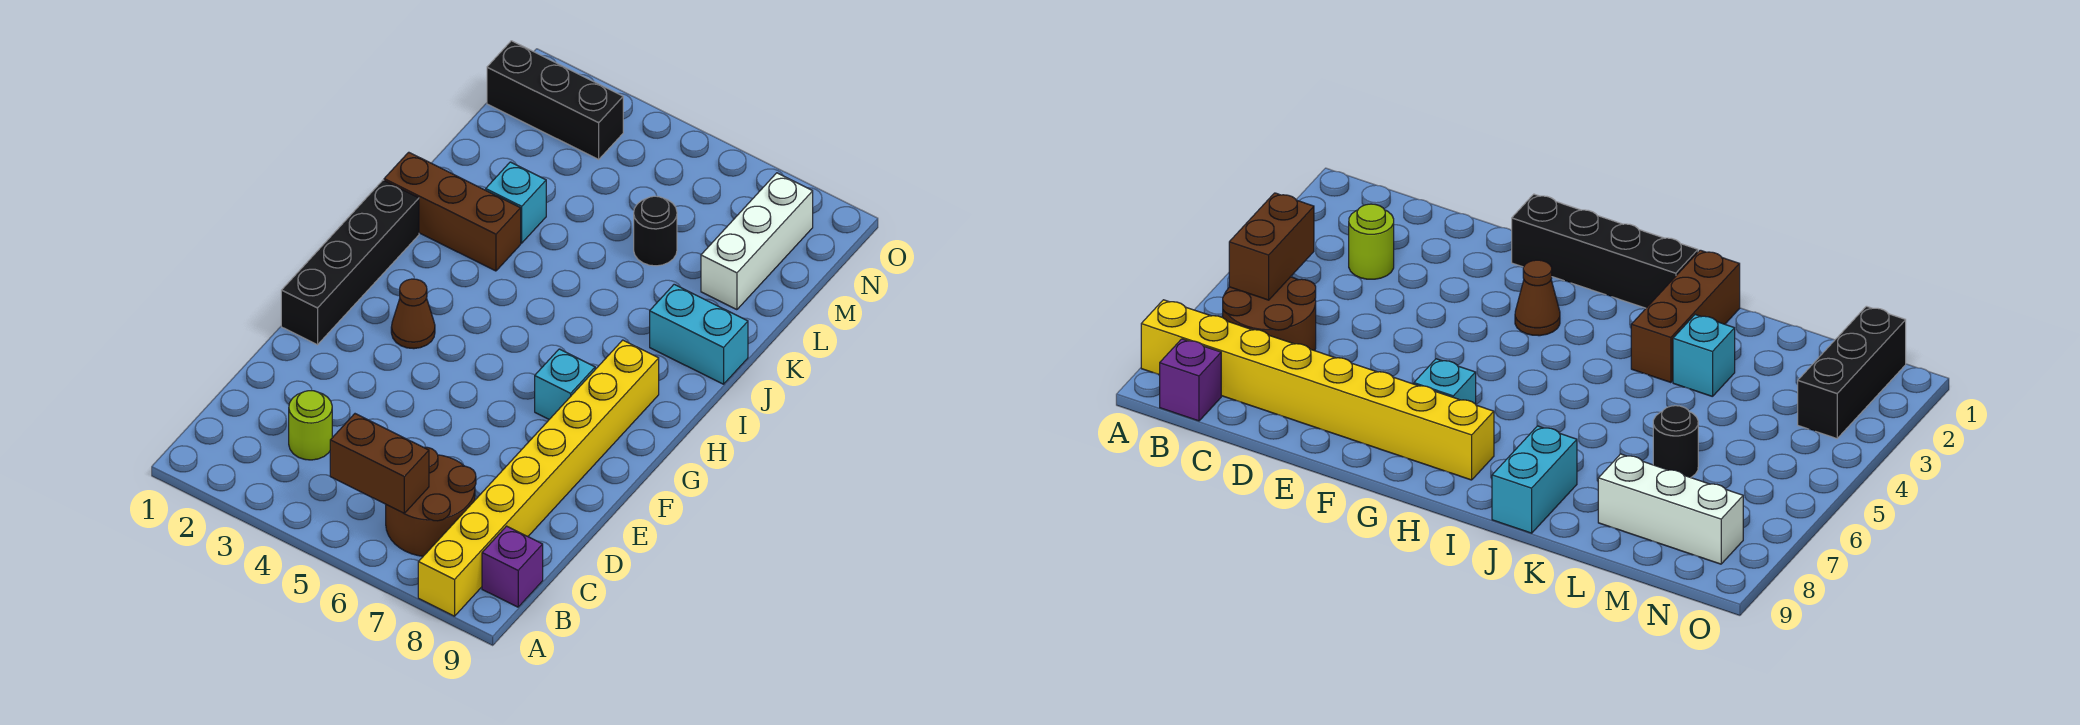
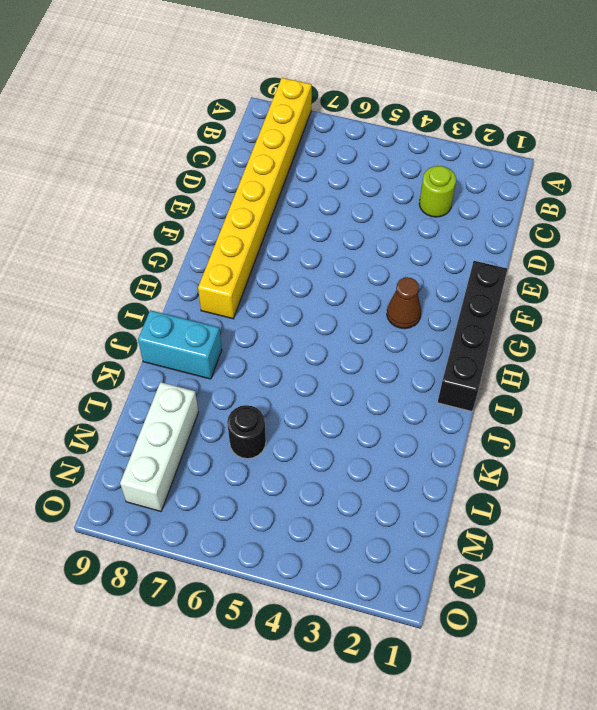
none -> brown round brick B6:C7 level 1
none -> purple brick B9 level 1
none -> cyan brick G7 level 1

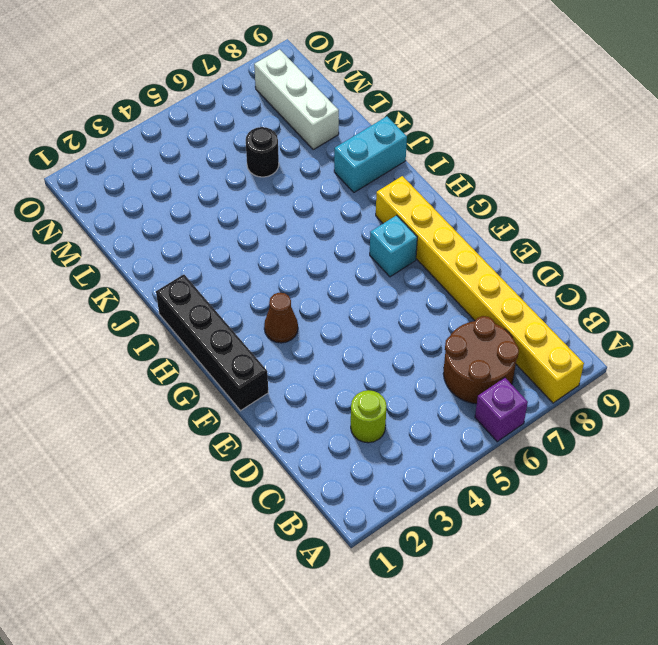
purple brick A6 level 1 -> purple brick B9 level 1
none -> brown brick J1:J3 level 1
none -> cyan brick K3 level 1
none -> black brick N1:N3 level 1

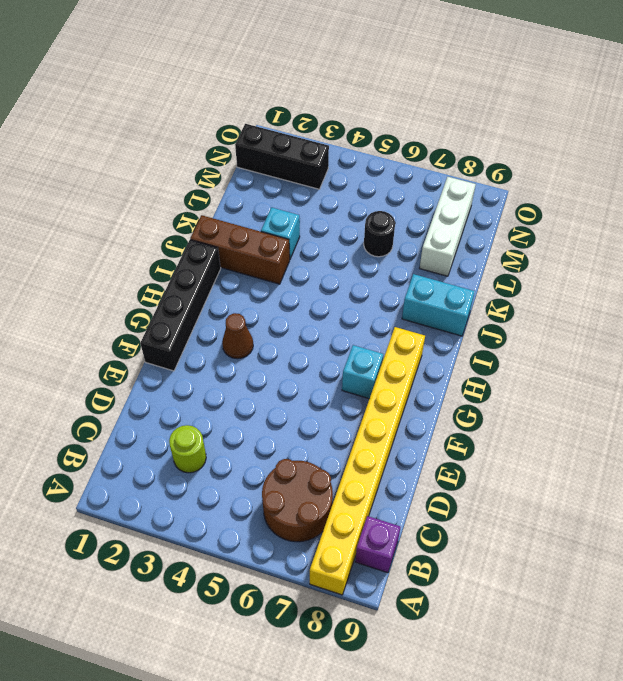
none -> brown brick B5:B6 level 2

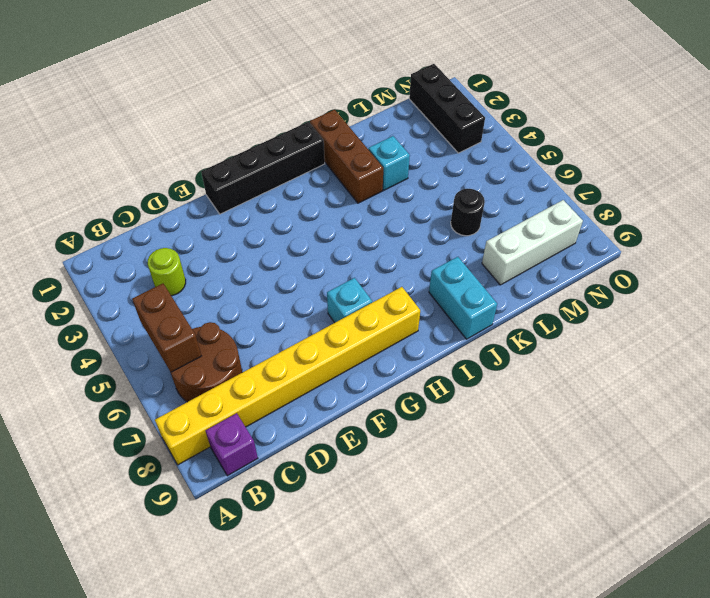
none -> brown cone G3 level 1

